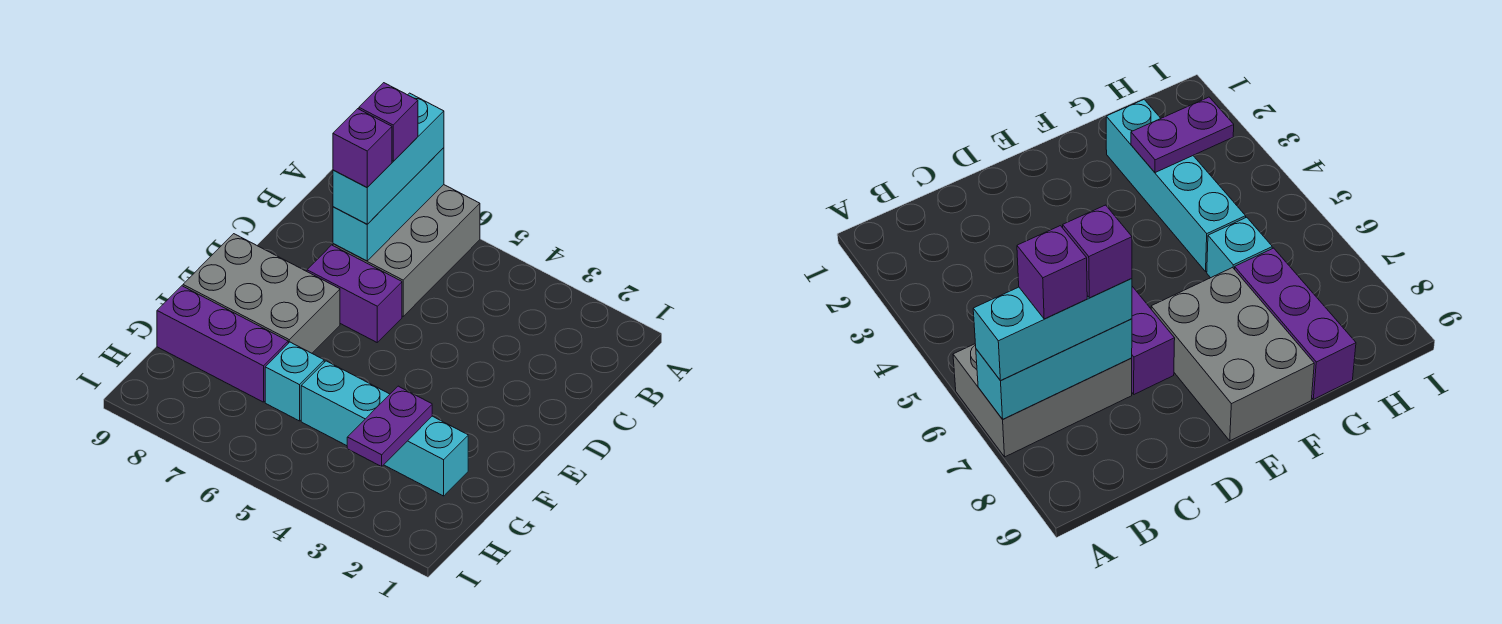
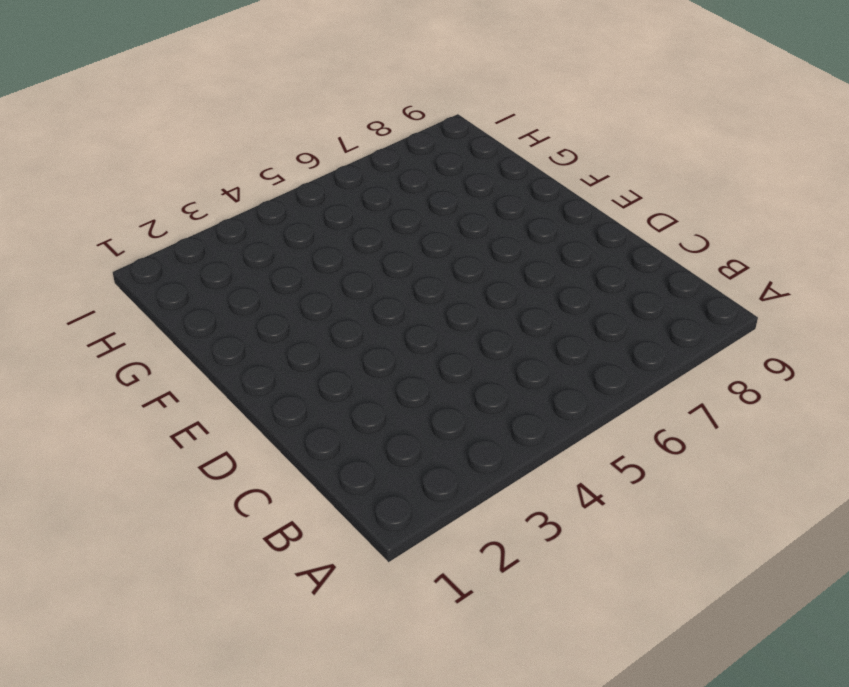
none -> grey brick A6:C7 level 1
none -> purple brick D6:D7 level 1

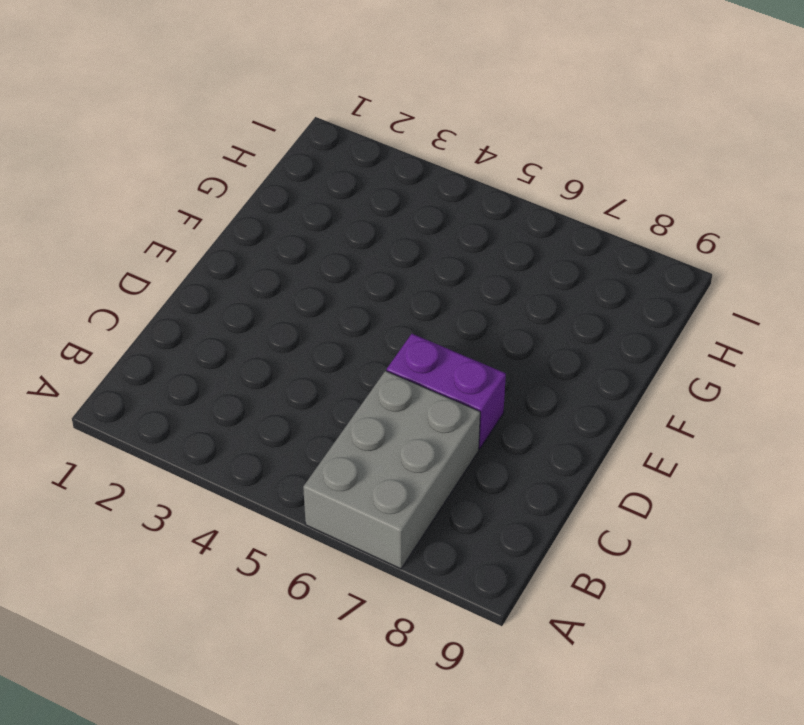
none -> grey brick E7:F9 level 1
none -> cyan brick G2:G5 level 1

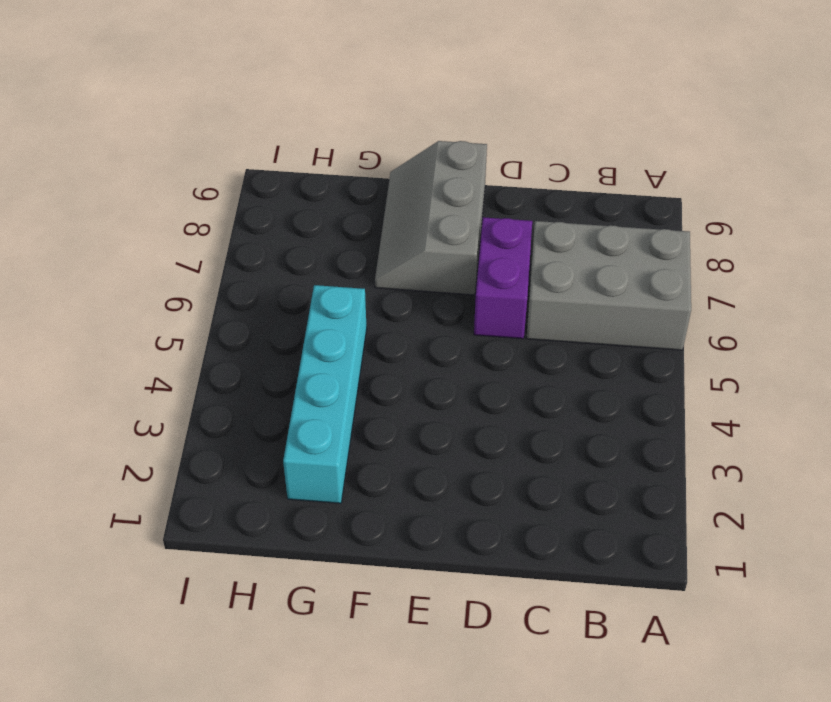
grey slope E7:F9 level 1 top E -> grey brick E7:F9 level 1
none -> cyan brick G6 level 1
none -> purple brick G7:G9 level 1

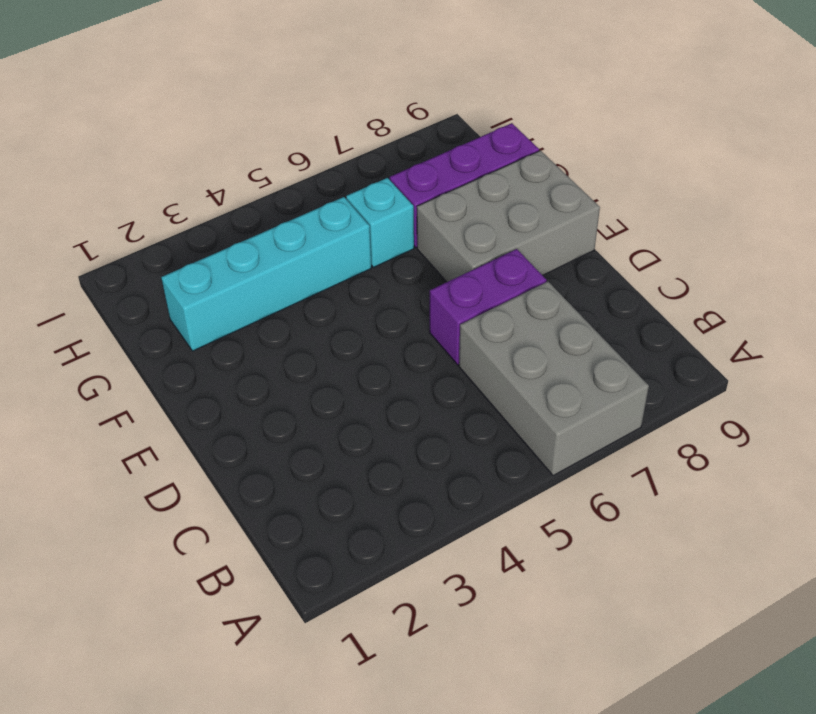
none -> cyan brick A7:C7 level 2
none -> purple plate G3:H3 level 2

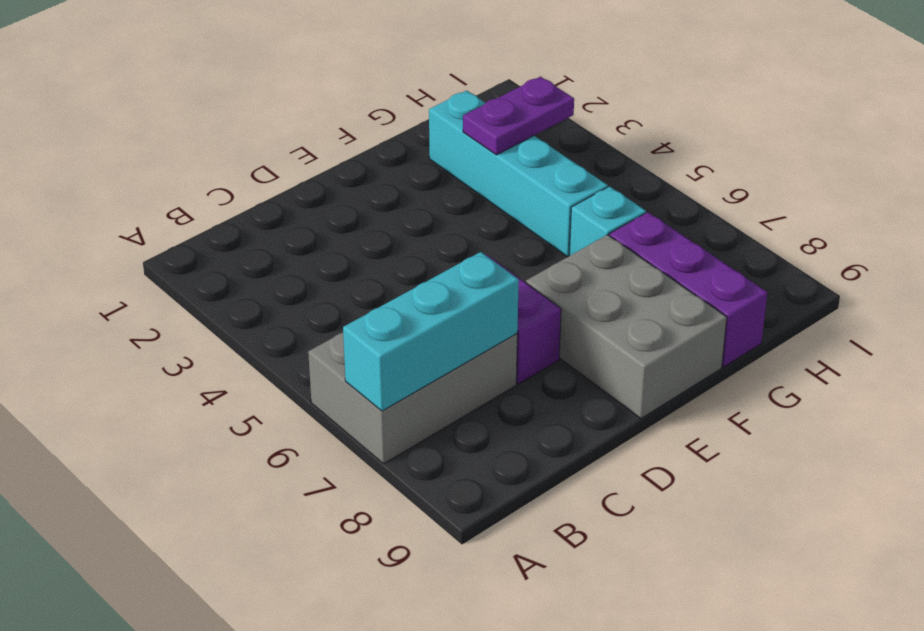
none -> cyan brick A7:C7 level 3
none -> purple brick B7 level 4

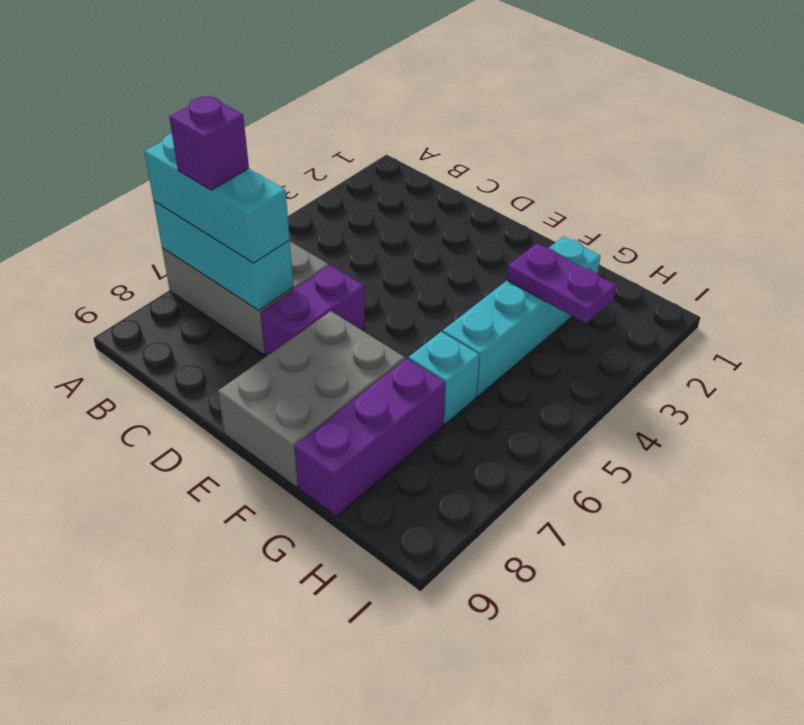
none -> purple brick C7 level 4

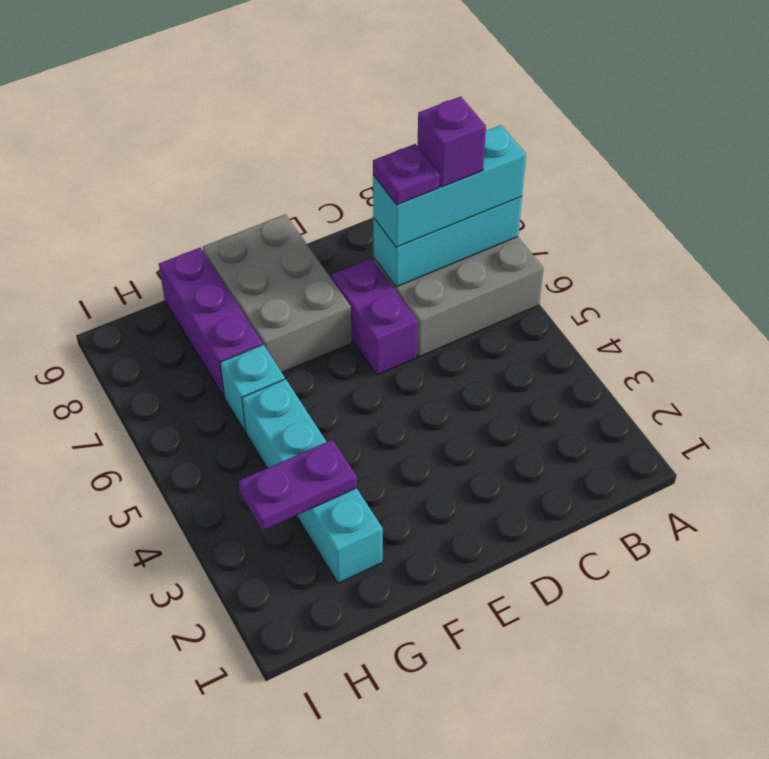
purple plate C7 level 4 -> purple brick C7 level 4

